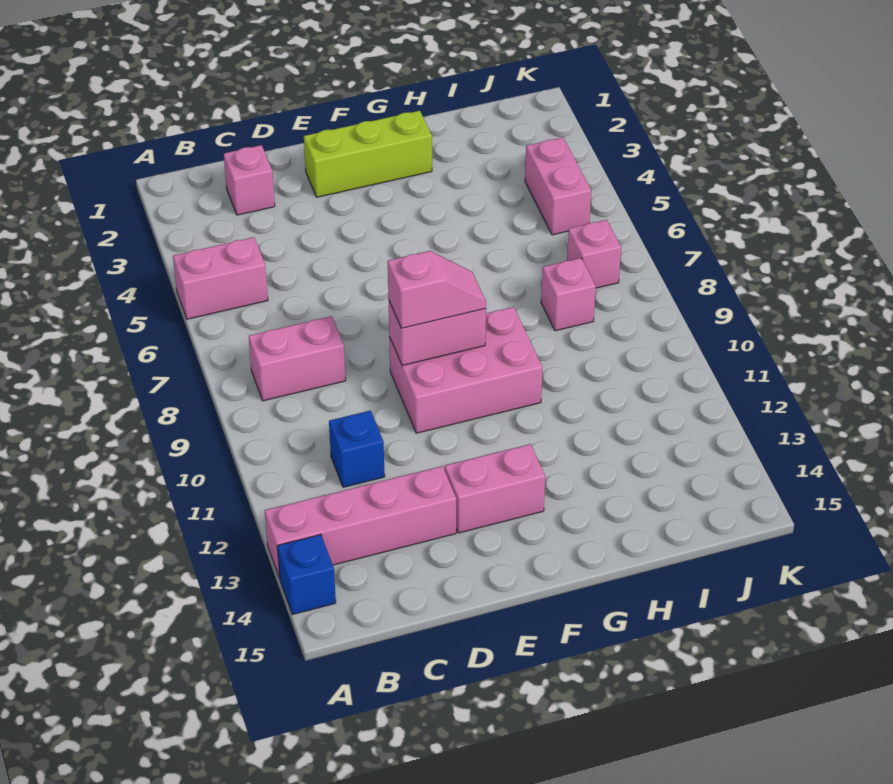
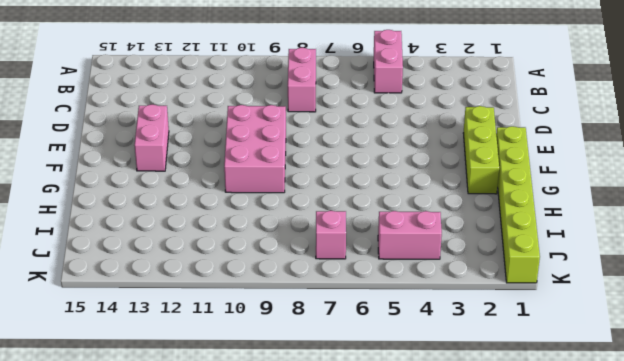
lime brick F1:K1 level 1 -> none
none -> pink brick A13:D13 level 1
none -> blue brick A14 level 1
none -> pink brick C2 level 1

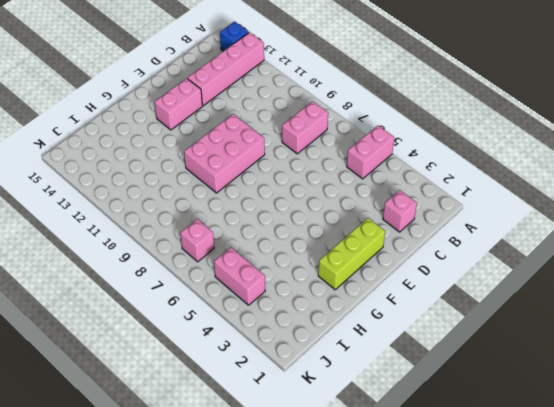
none -> blue brick C11 level 1
none -> pink brick I8 level 1
none -> pink brick E9:F9 level 2

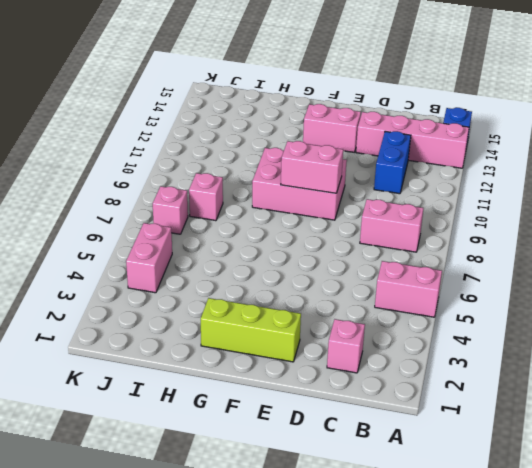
blue brick C11:C12 level 1 -> blue brick C11 level 1
none -> pink slope E9:F9 level 3 top E

